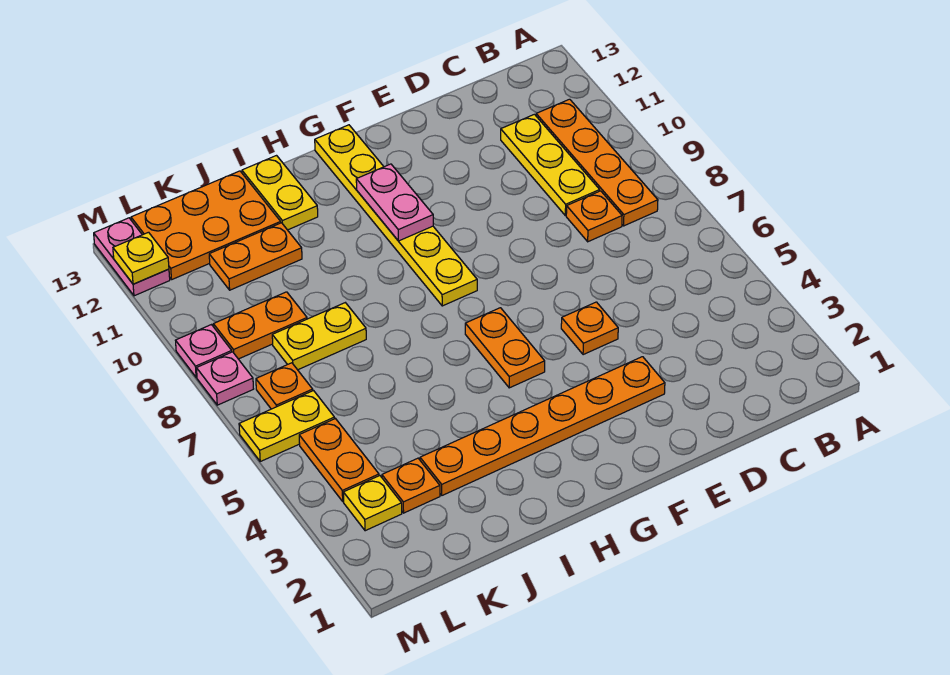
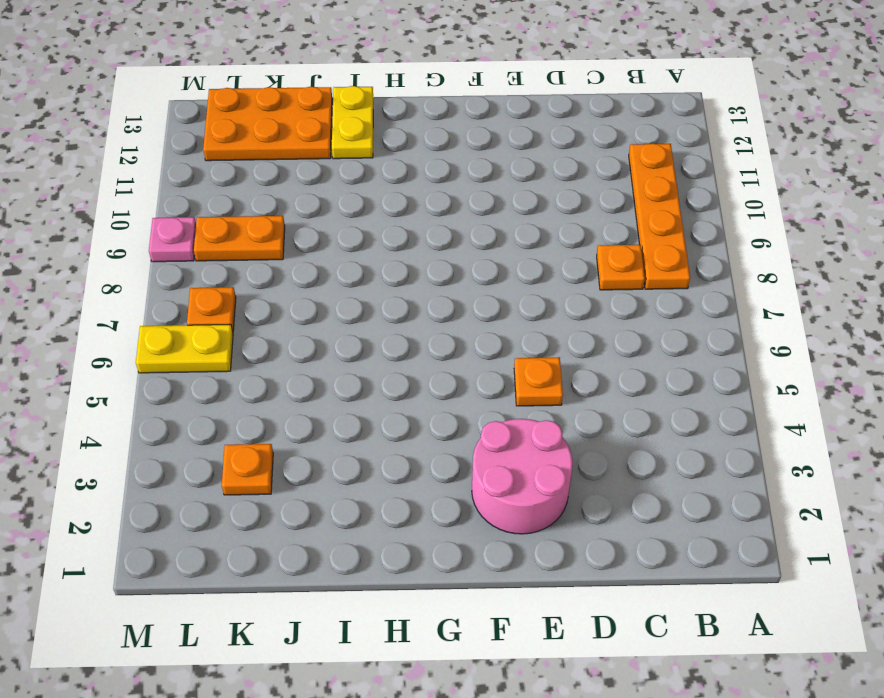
pink round brick E2:F3 level 1 -> orange plate E3:J3 level 1
none -> yellow plate C9:C11 level 1
none -> orange plate G5:G6 level 1
none -> yellow plate G8:G13 level 1

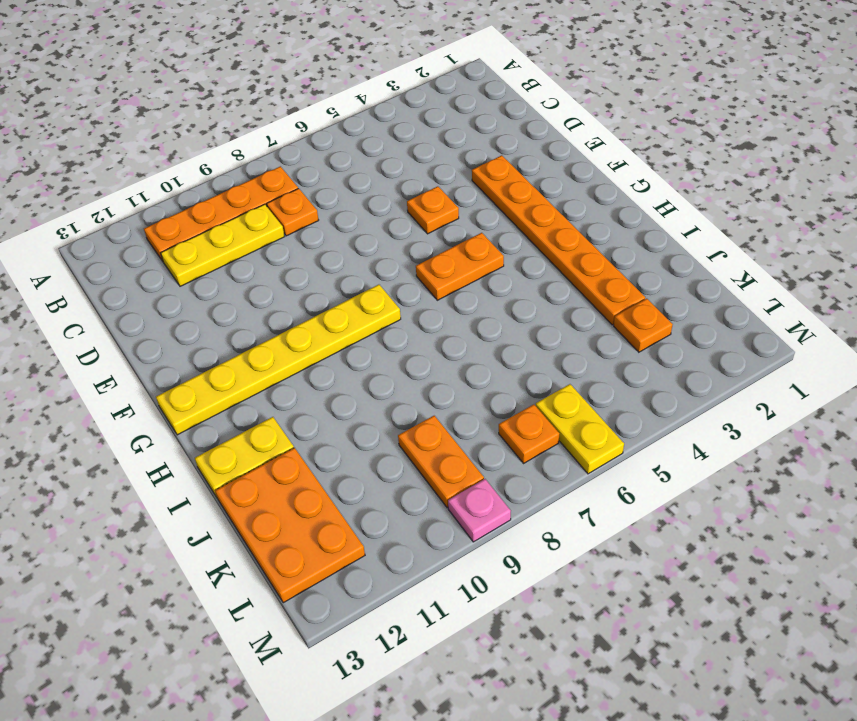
none -> yellow plate J8:K8 level 1
none -> orange plate J11:K11 level 1
none -> yellow plate L3 level 1

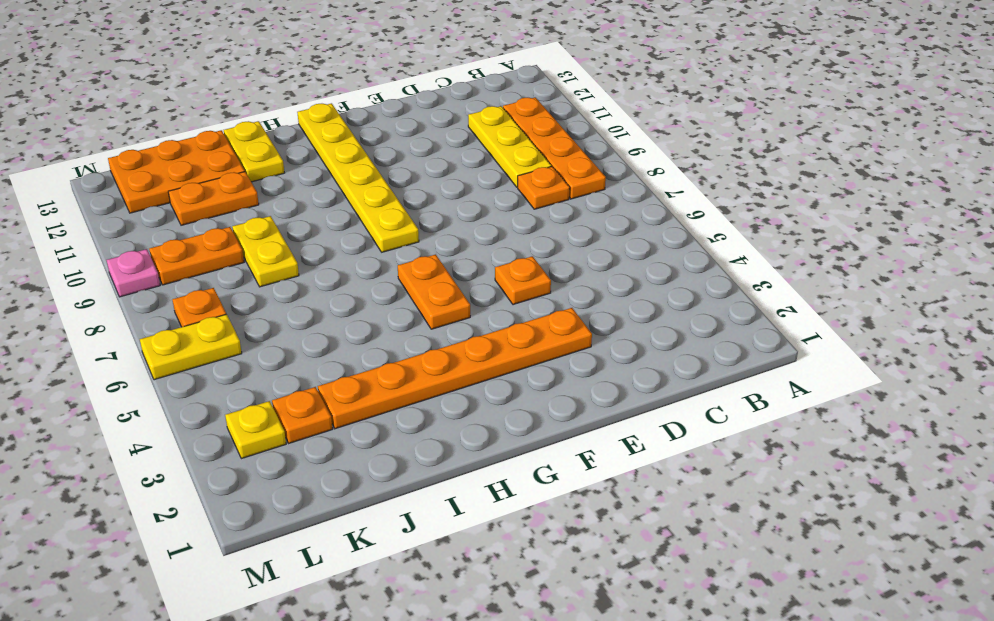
yellow plate J8:J9 level 1 -> yellow plate J8:K8 level 1
none -> orange plate L4:L5 level 1
none -> pink plate M8 level 1
none -> pink plate M12:M13 level 1

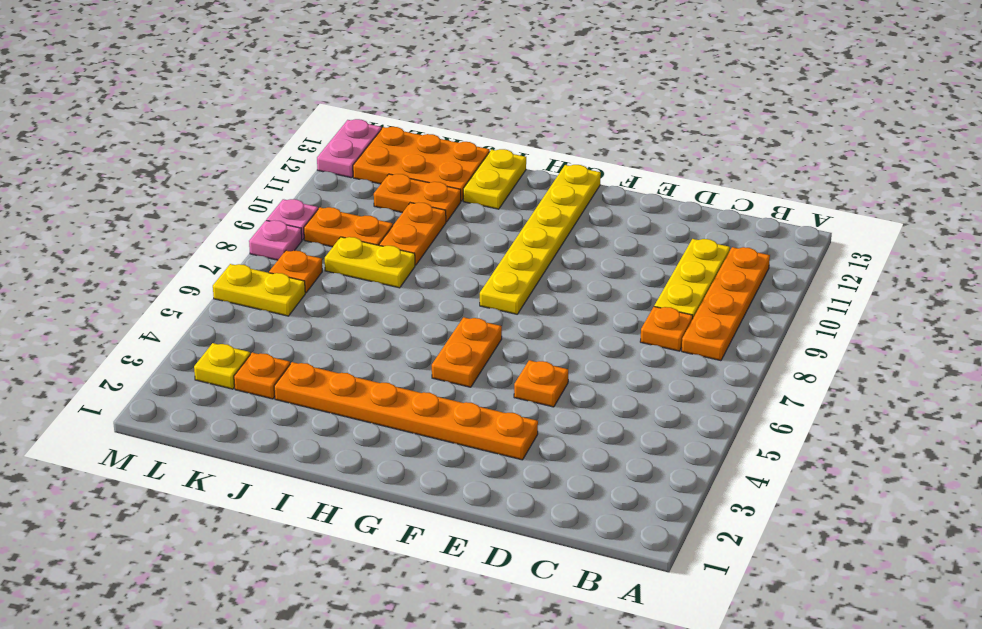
orange plate J9:J10 level 1 -> orange plate L4:L5 level 1
none -> pink plate G10:G11 level 2
none -> yellow plate M12 level 2

